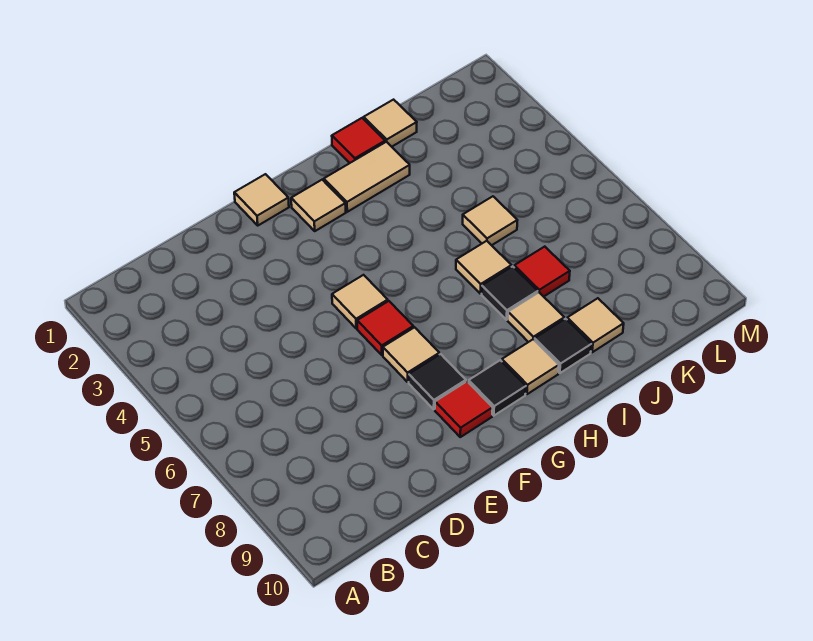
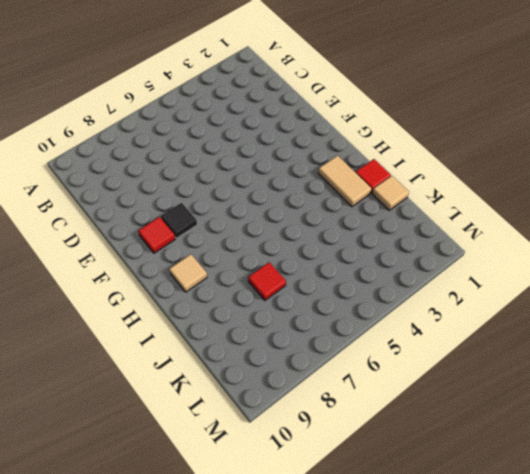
none -> tan tile F1 level 1
none -> tan tile F5 level 1
none -> red tile F6 level 1

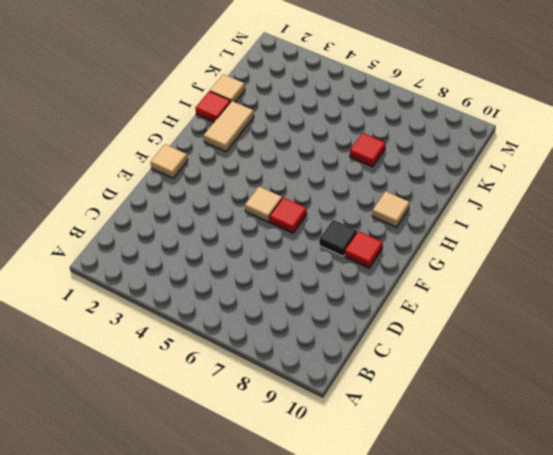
none -> tan tile F7 level 1
none -> tan tile G2 level 1
none -> black tile G9 level 1

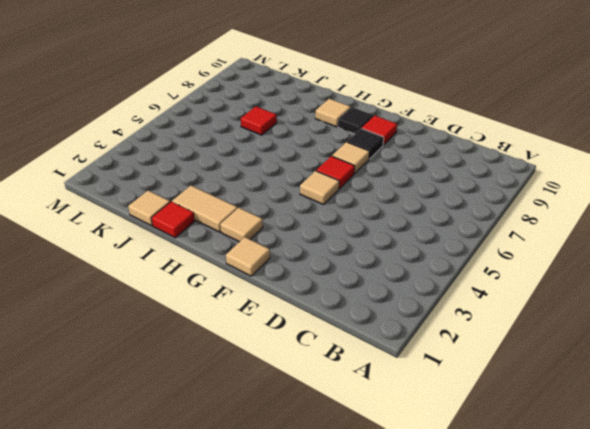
none -> tan tile I6 level 1
none -> black tile I7 level 1
none -> tan tile I8 level 1

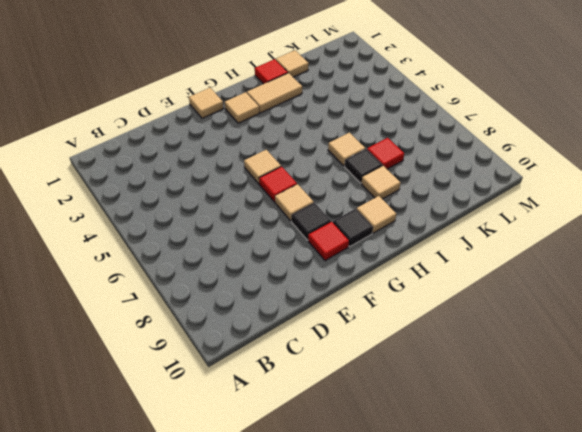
none -> black tile I9 level 1
none -> tan tile J5 level 1
none -> tan tile J9 level 1

